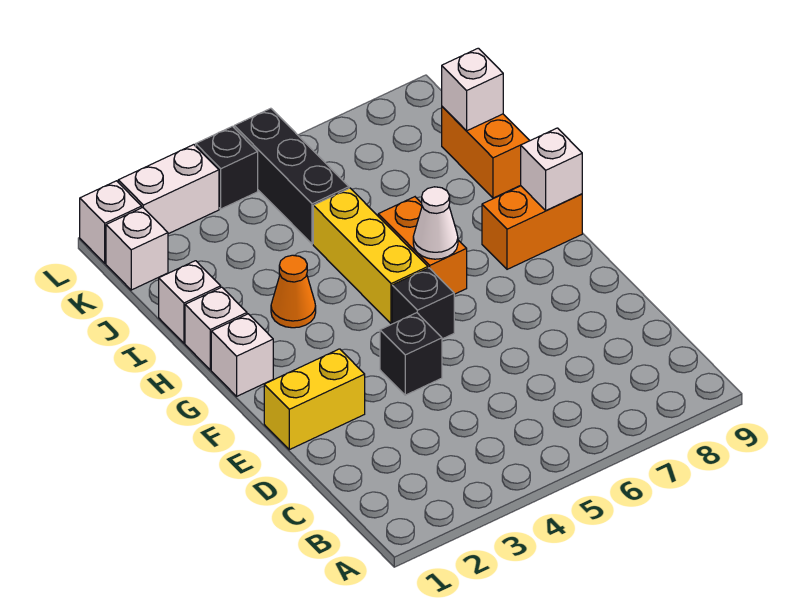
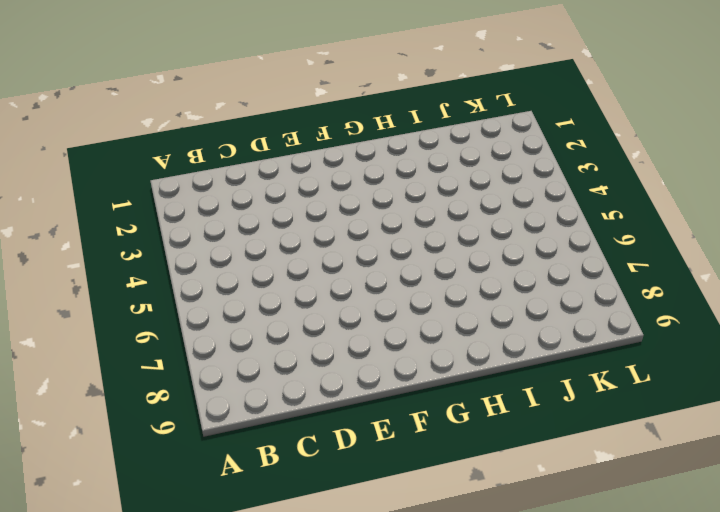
none -> yellow brick E1:E2 level 1
none -> black brick E4 level 1
none -> black brick F5 level 1

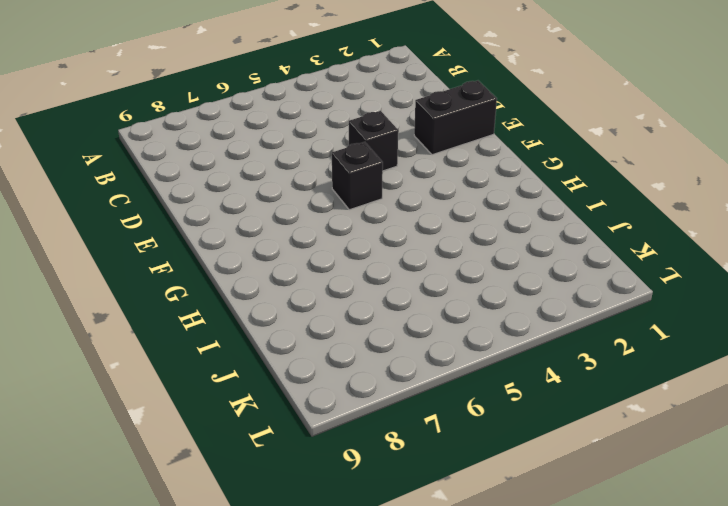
black brick E1:E2 level 1 -> yellow brick E1:E2 level 1
none -> white brick G1 level 1
none -> yellow brick G5:I5 level 1
none -> orange brick G6:H6 level 1

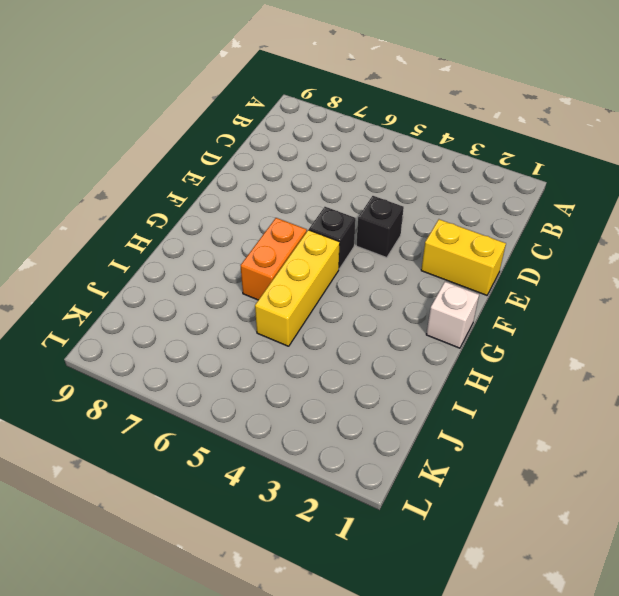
none -> orange brick G8:G9 level 1
none -> white brick H1 level 1
none -> orange cone H3 level 1

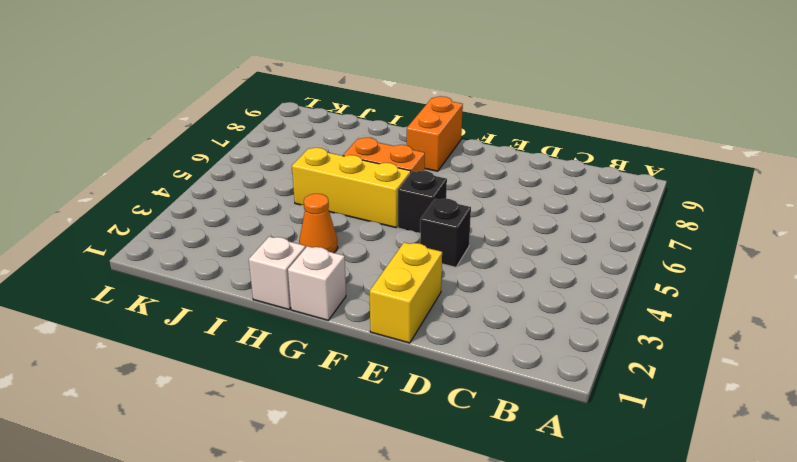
none -> white brick I1 level 1
none -> orange brick I9:J9 level 1
none -> black brick J5:L5 level 1

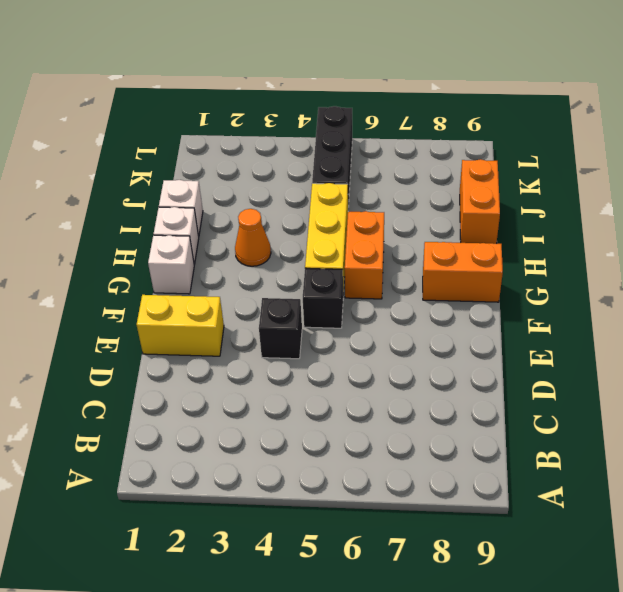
none -> white brick K1 level 1
none -> white brick L1 level 1
none -> white brick L2:L3 level 1

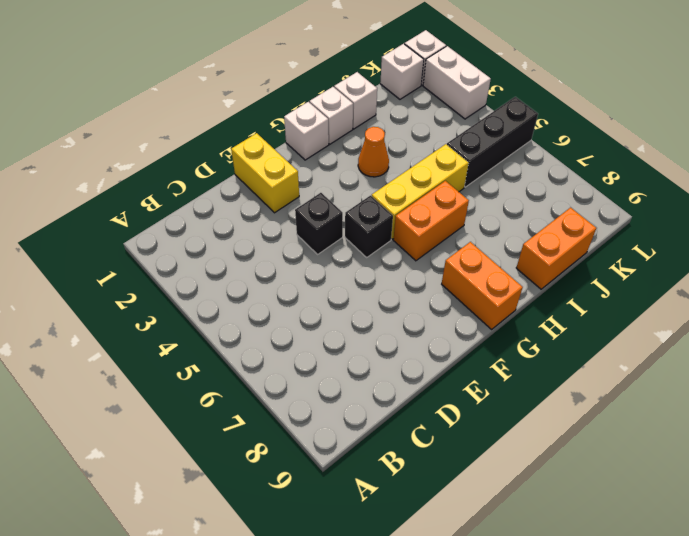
none -> black brick L4 level 1
none -> white cone G6 level 2
none -> white brick G9 level 2

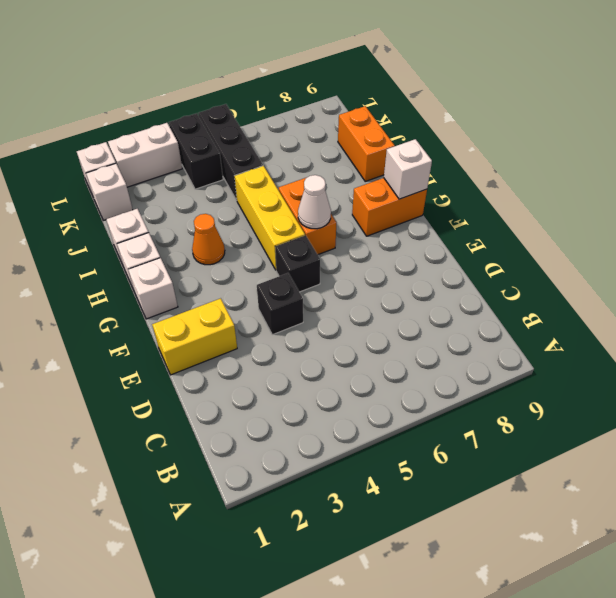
black brick K4:L4 level 1 -> black brick L4 level 1
none -> white brick J9 level 2

